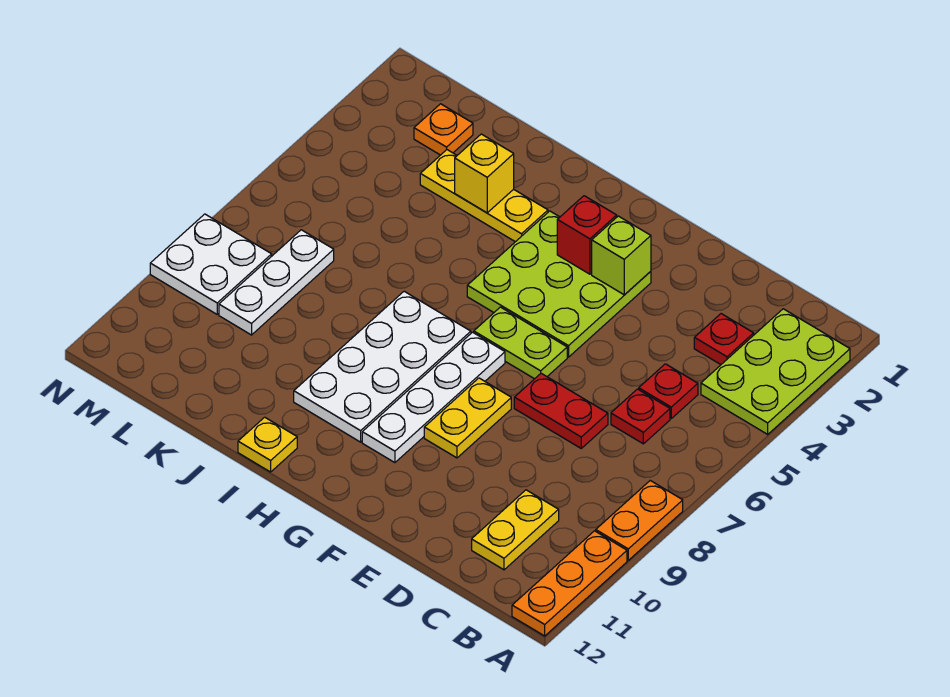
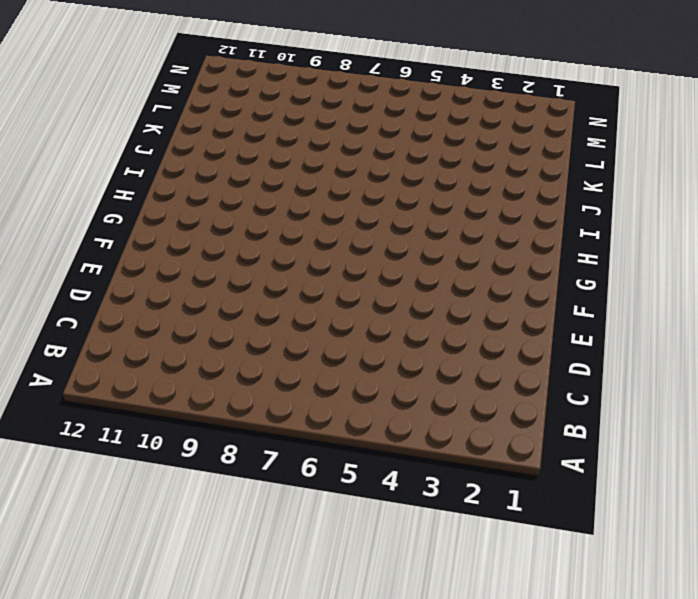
none -> lime plate A2:B4 level 1
none -> orange plate A8:A9 level 1
none -> orange plate A10:A12 level 1

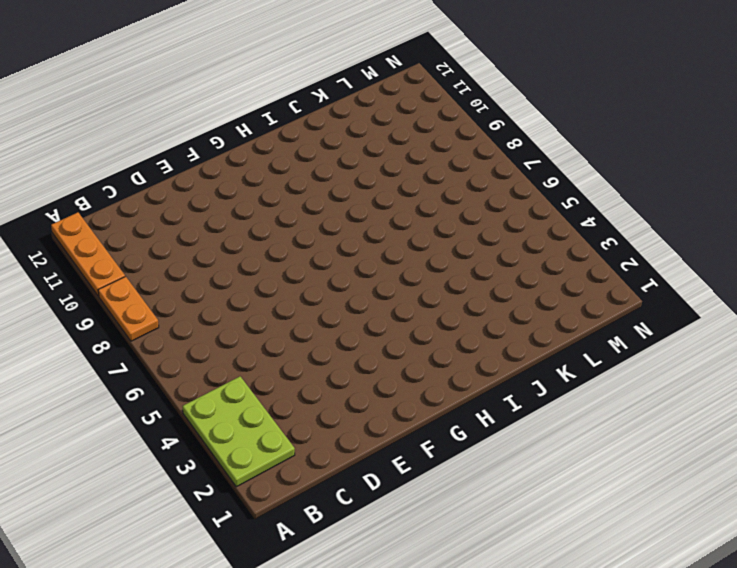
none -> red plate C3 level 1
none -> red plate C5 level 1
none -> red plate C6 level 1

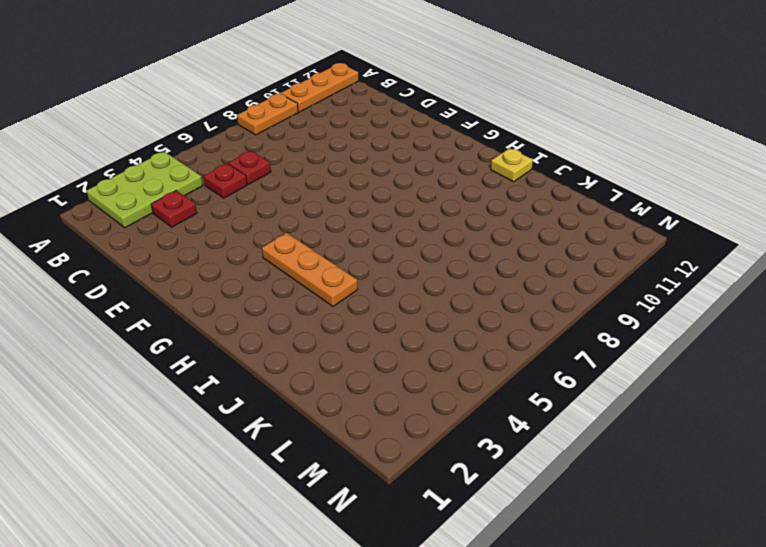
orange plate G4:I4 level 1 -> lime plate F3:H5 level 1
none -> yellow plate C10:C11 level 1
none -> red plate D7:E7 level 1
none -> lime plate F6:G6 level 1

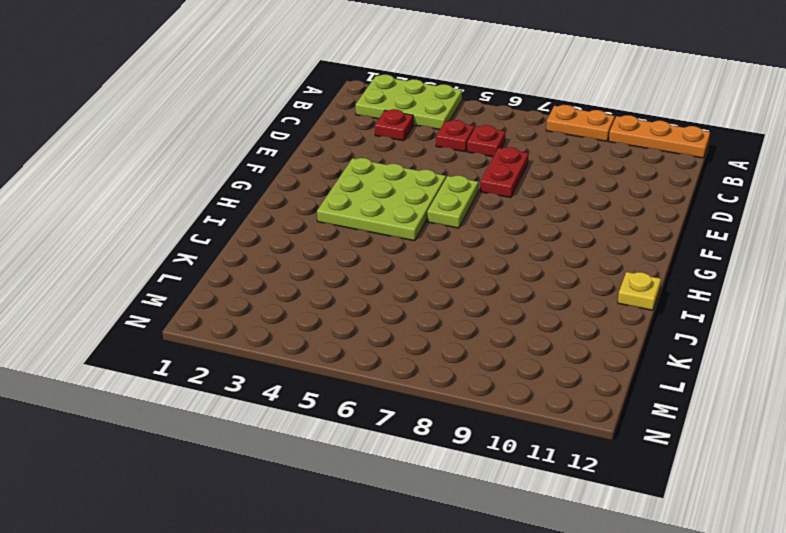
none -> yellow plate C10:C11 level 1
none -> yellow plate F8:F9 level 1
none -> white plate G7:G10 level 1

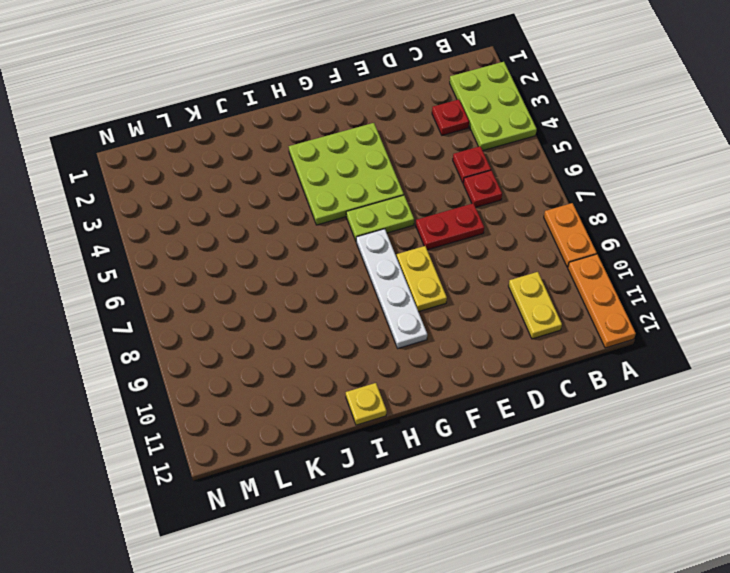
none -> white plate H7:I10 level 1
none -> yellow plate I3:K3 level 1
none -> orange plate L2 level 1

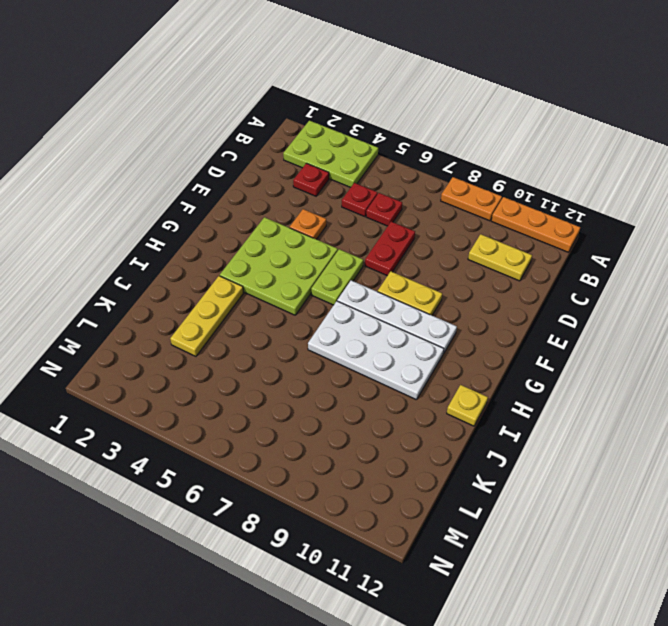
orange plate E4 level 1 -> orange plate L2 level 1
none -> white plate L7:L9 level 1
none -> white plate M8:N9 level 1
none -> lime brick F3 level 2

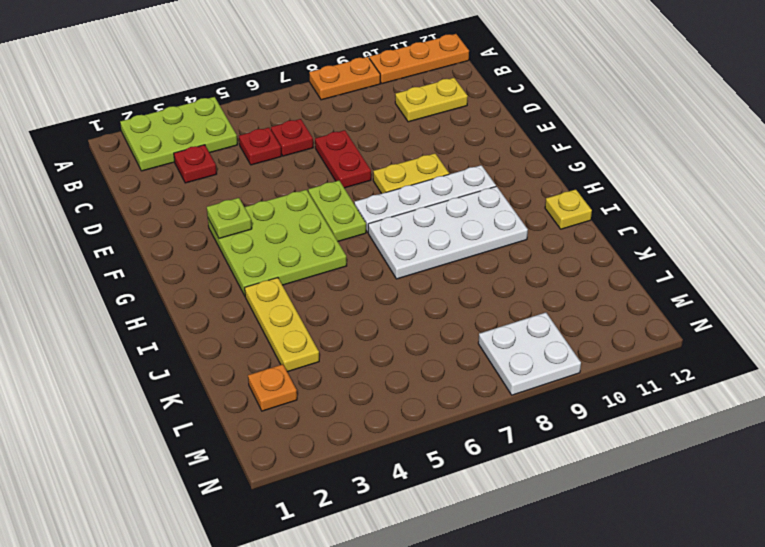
lime plate F3 level 2 -> lime brick F3 level 2
none -> white plate L7:L9 level 1
none -> red brick G3 level 2
none -> yellow brick J3 level 2

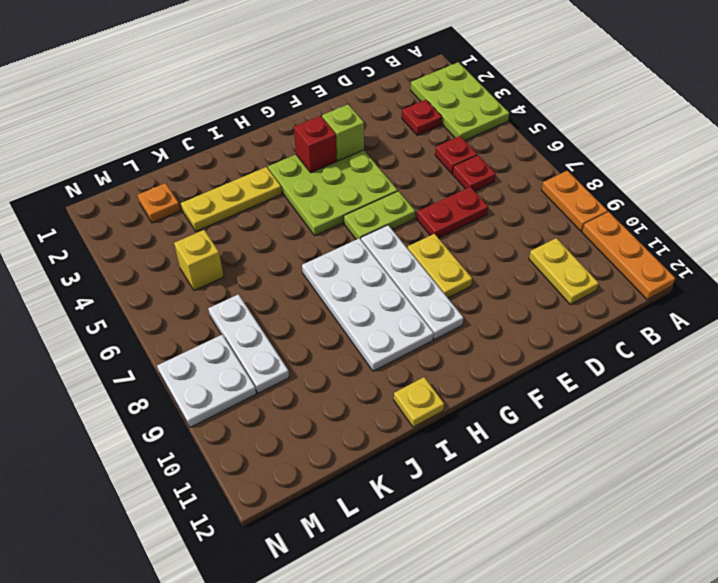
yellow brick L5 level 1 -> yellow brick J3 level 2

